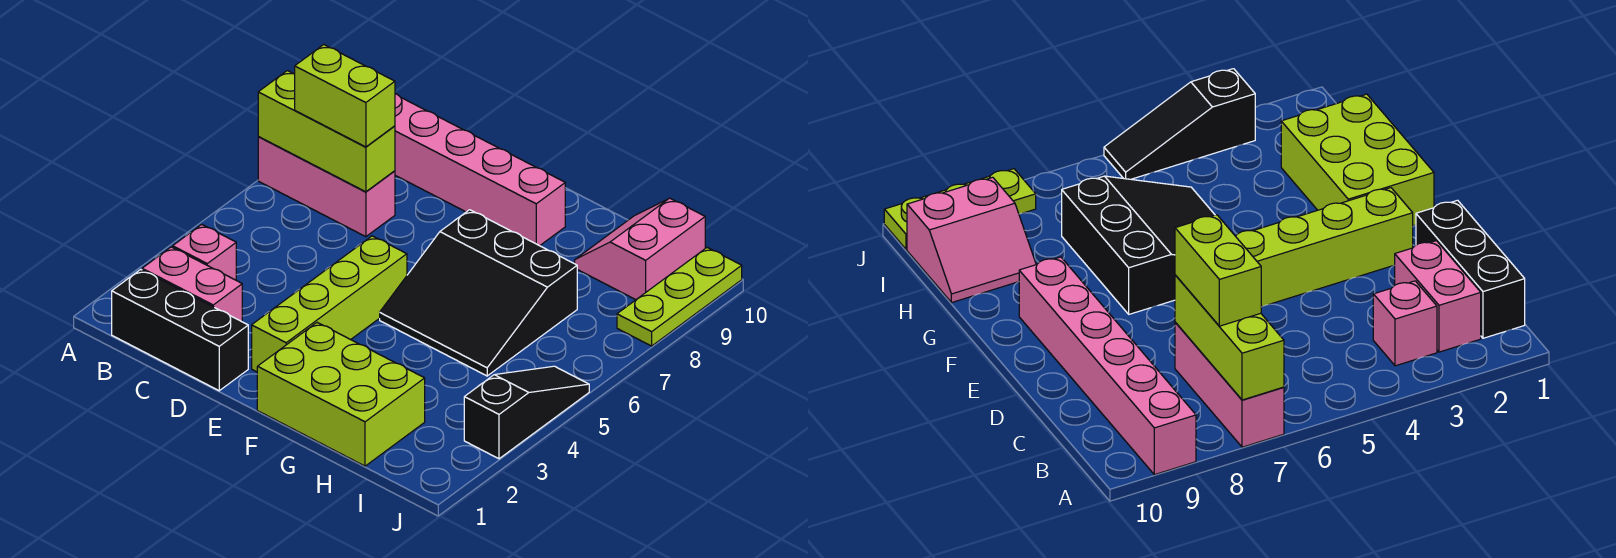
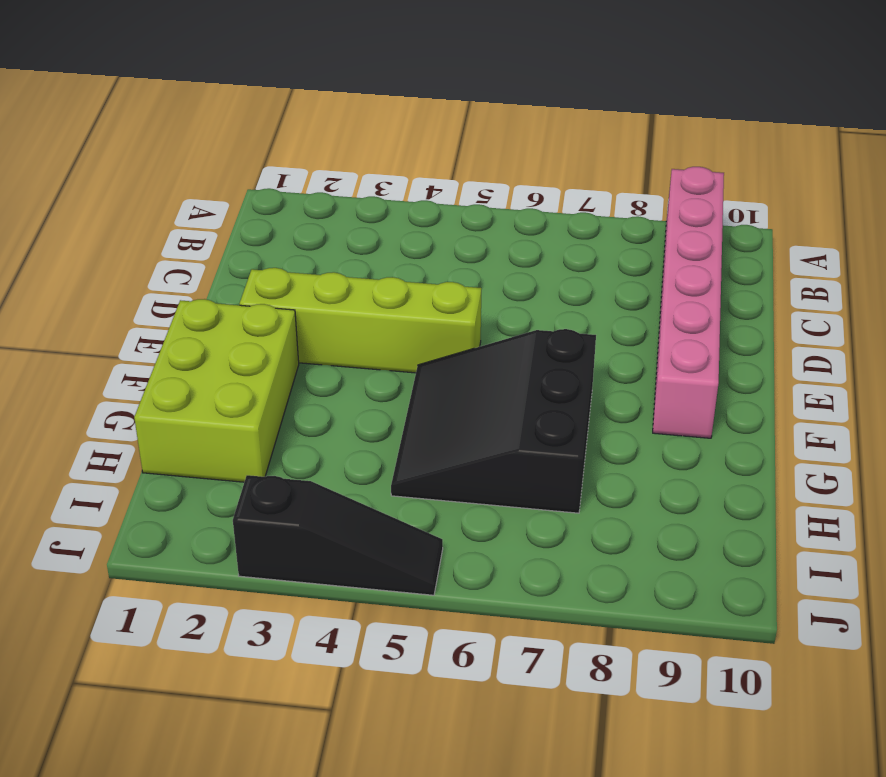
none -> pink brick A7:C7 level 1
none -> black brick B1:D1 level 1
none -> pink brick B2:C2 level 1

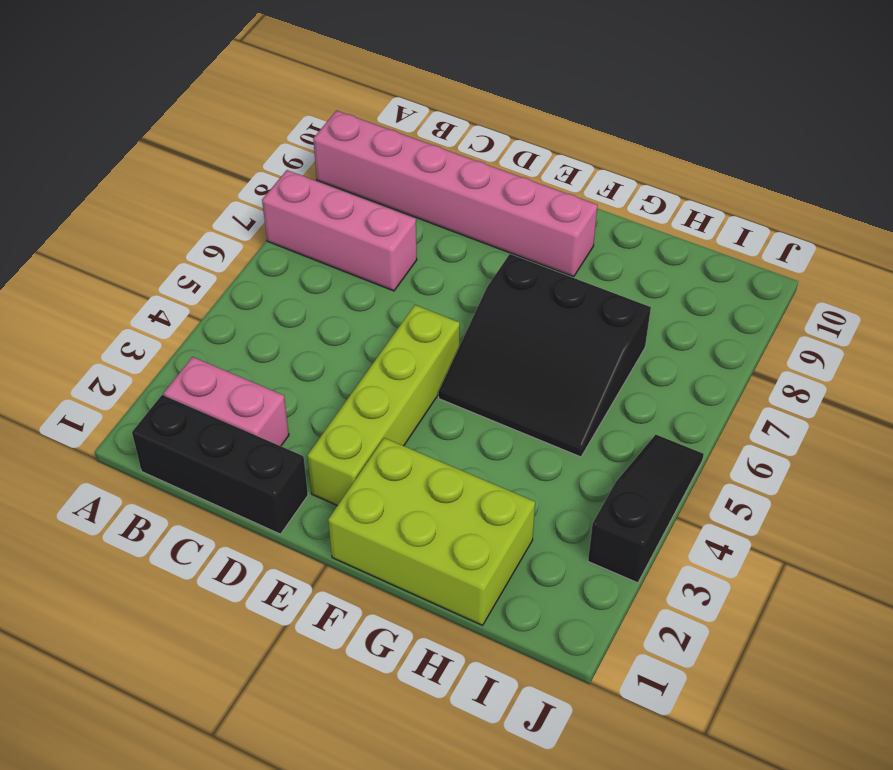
none -> pink brick B3 level 1
none -> pink slope H9:I10 level 1 top I
none -> lime plate J8:J10 level 1

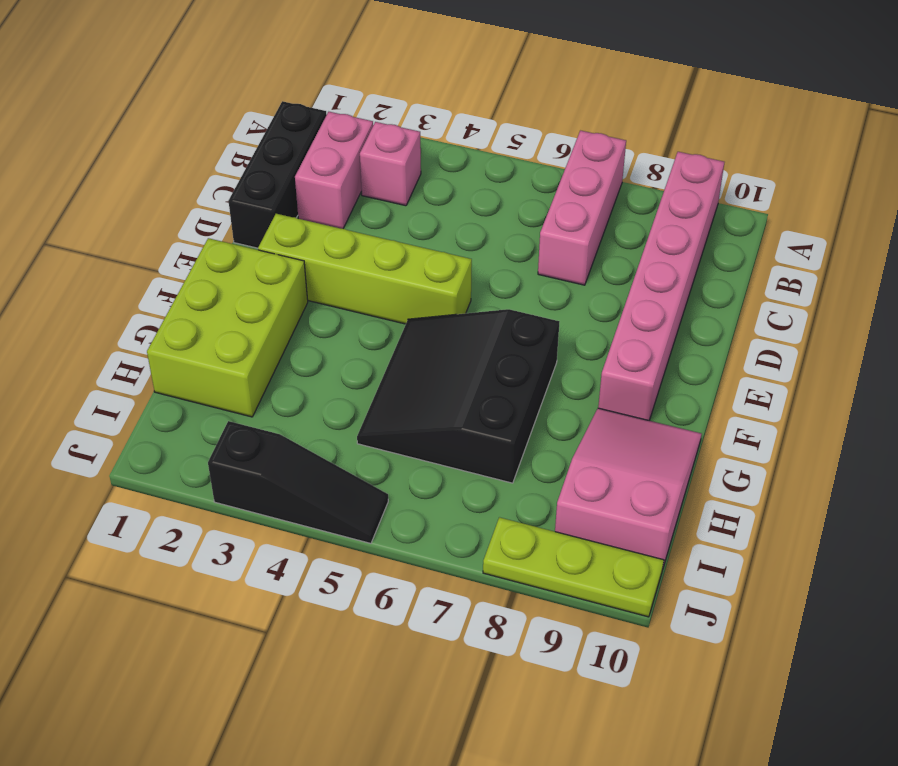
pink slope G9:I10 level 1 top I -> pink slope H9:I10 level 1 top I
none -> lime brick A7:C7 level 2
none -> lime brick B7:C7 level 3

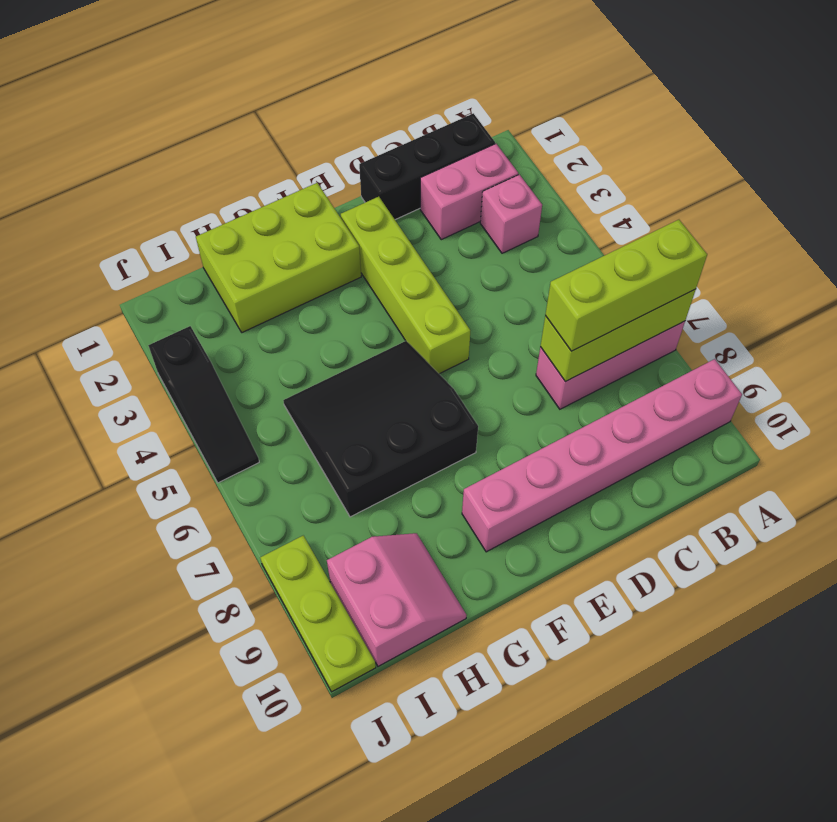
lime brick A7:C7 level 3 -> lime brick B7:C7 level 3

